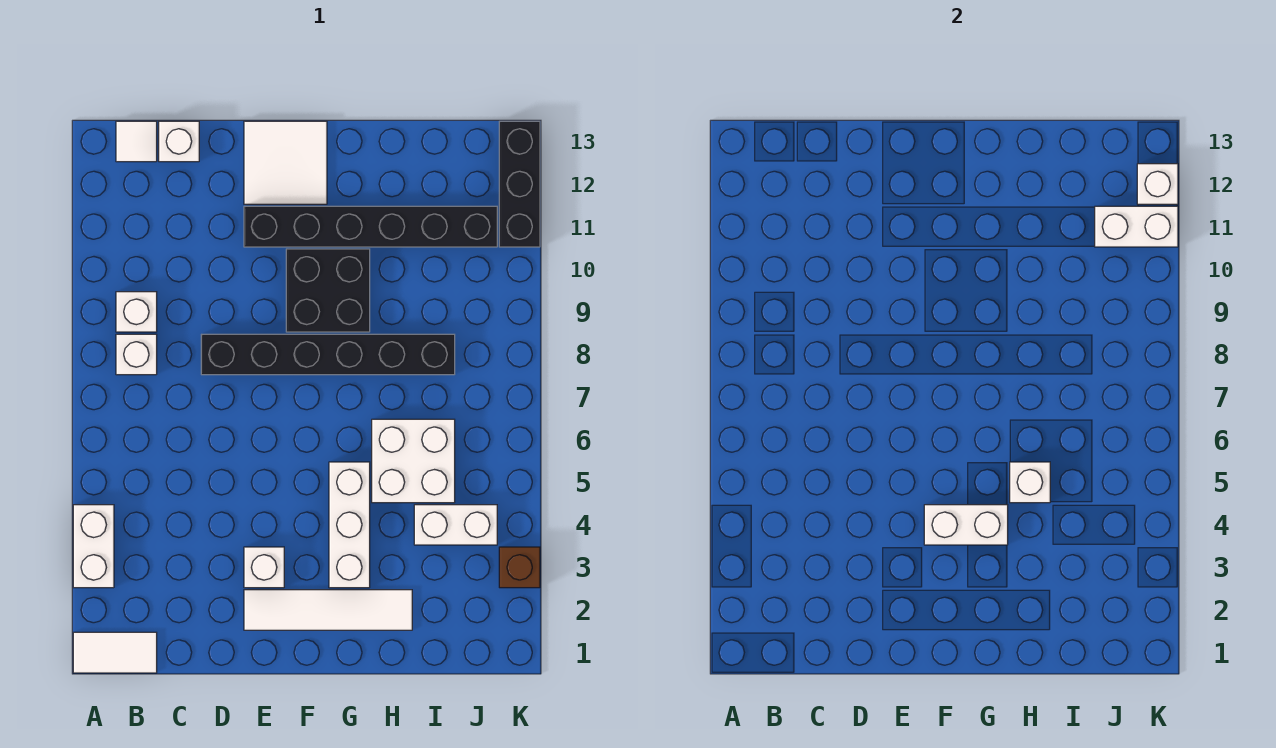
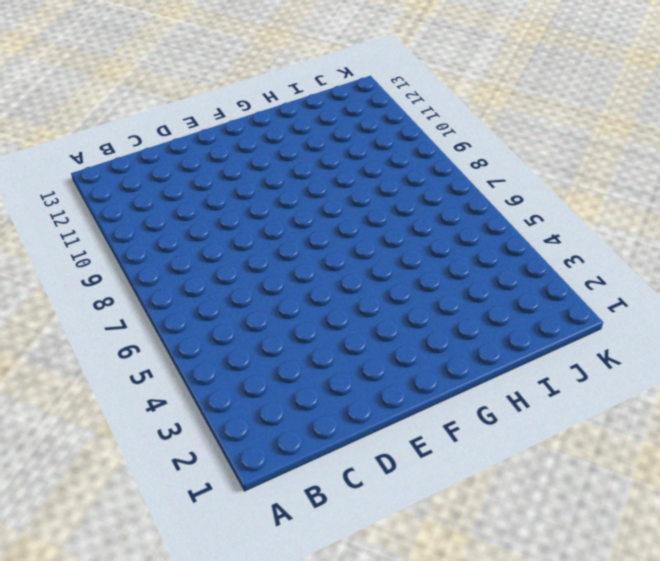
none -> white tile A1:B1 level 1
none -> white brick A3:A4 level 1
none -> white brick B8 level 1

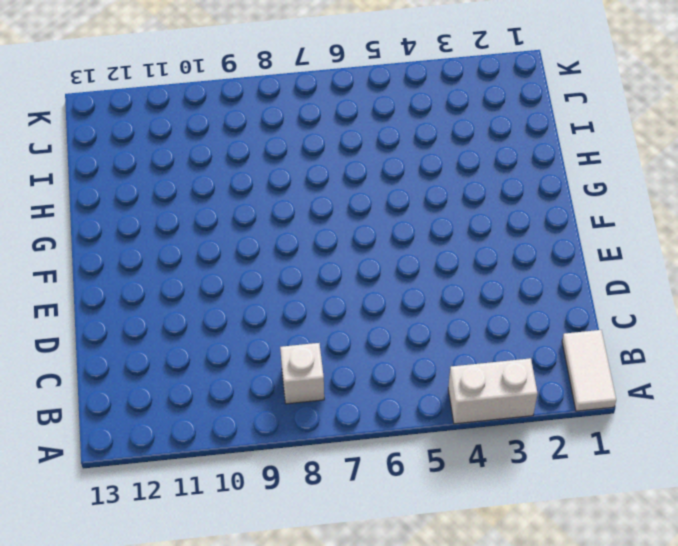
none -> white brick B9 level 1
none -> white tile B13 level 1
none -> white brick C13 level 1

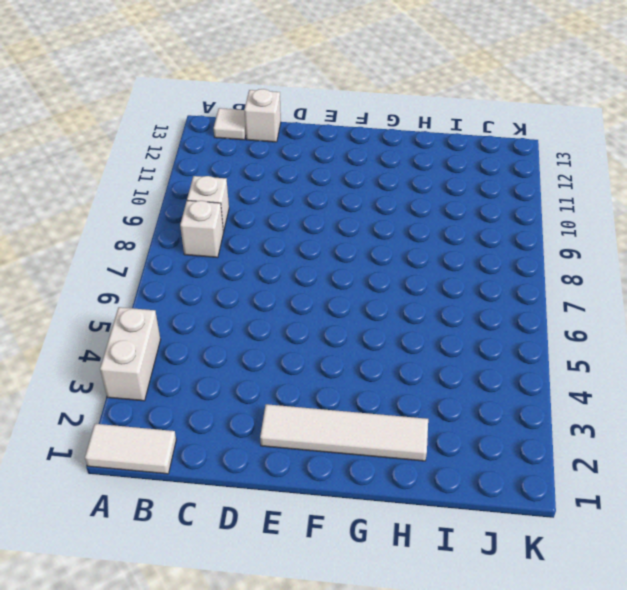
none -> black brick D8:I8 level 1
none -> white brick E3 level 1
none -> black brick E11:J11 level 1

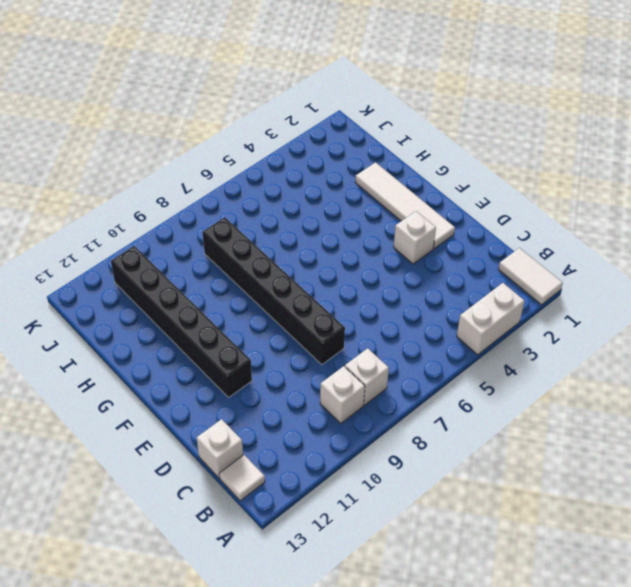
none -> white tile E12:F13 level 1
none -> black brick F9:G10 level 1
none -> white brick G3:G5 level 1

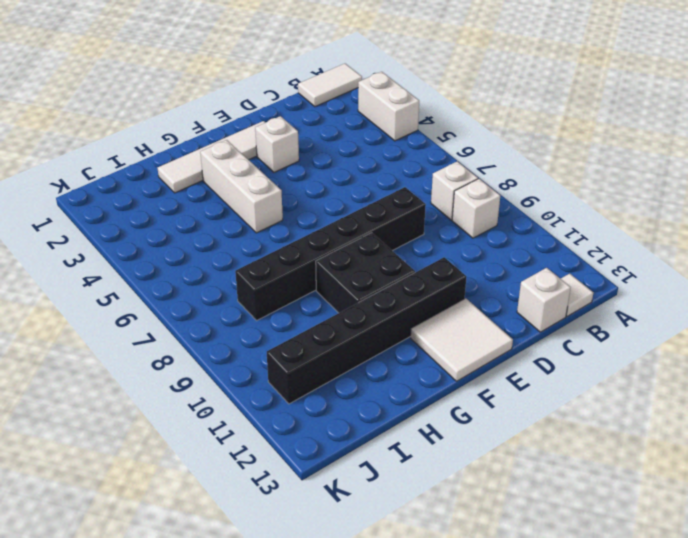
none -> white brick H5:I6 level 1
none -> white brick I4:J4 level 1
none -> brown brick K3 level 1

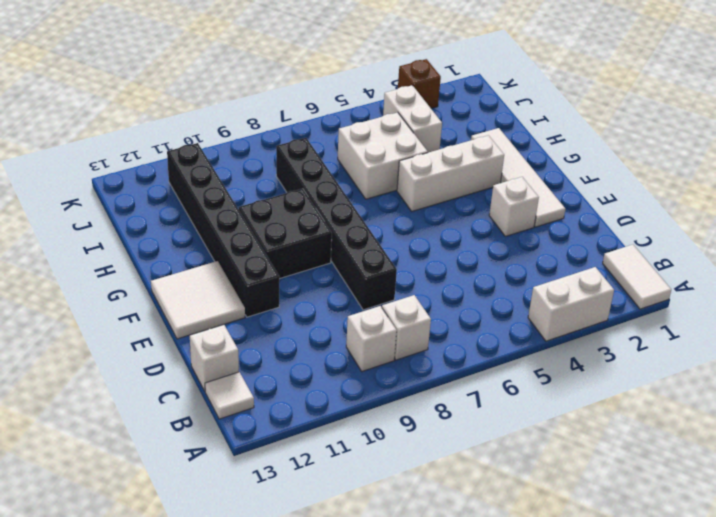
none -> black brick K11:K13 level 1
none -> white brick F4:G4 level 2
none -> white brick H5 level 2

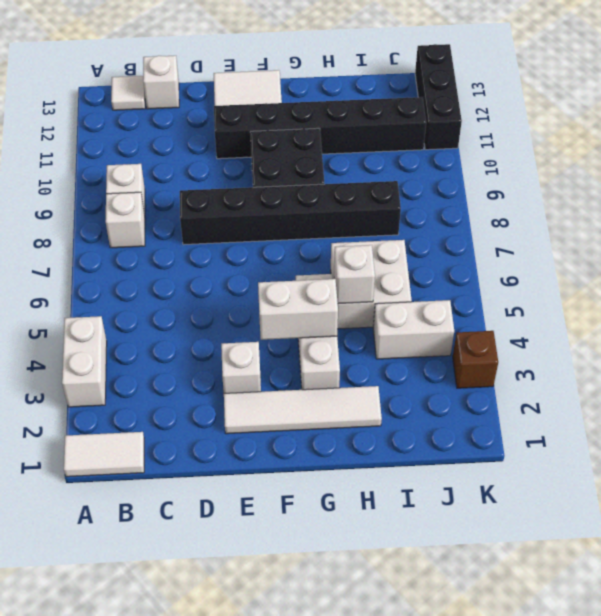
none -> white brick J11:K11 level 2
none -> white brick K12 level 2

